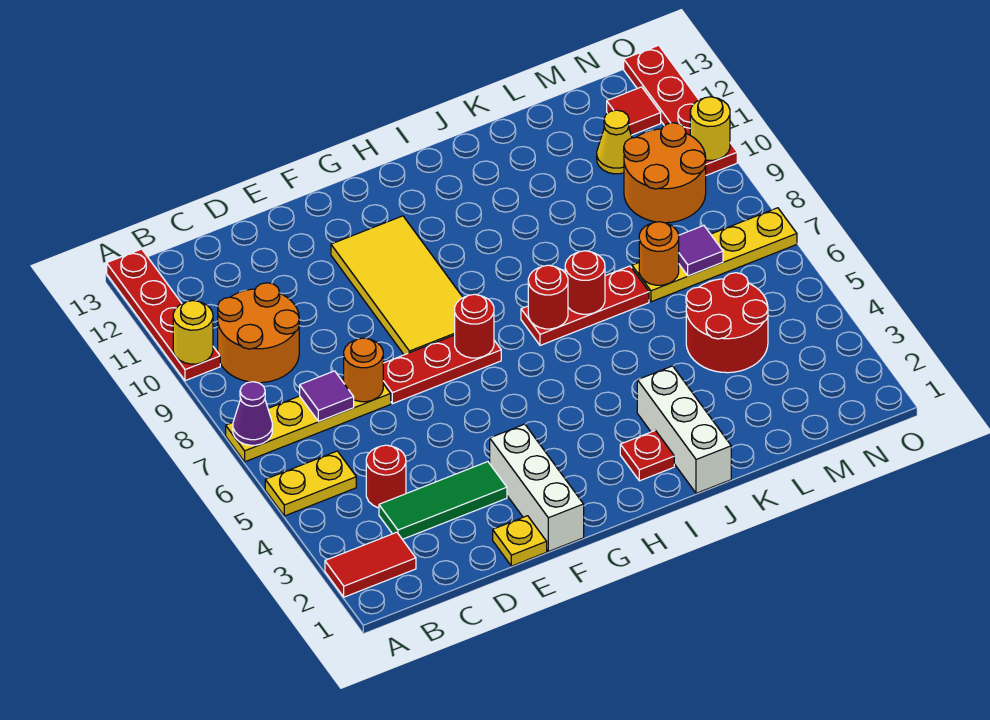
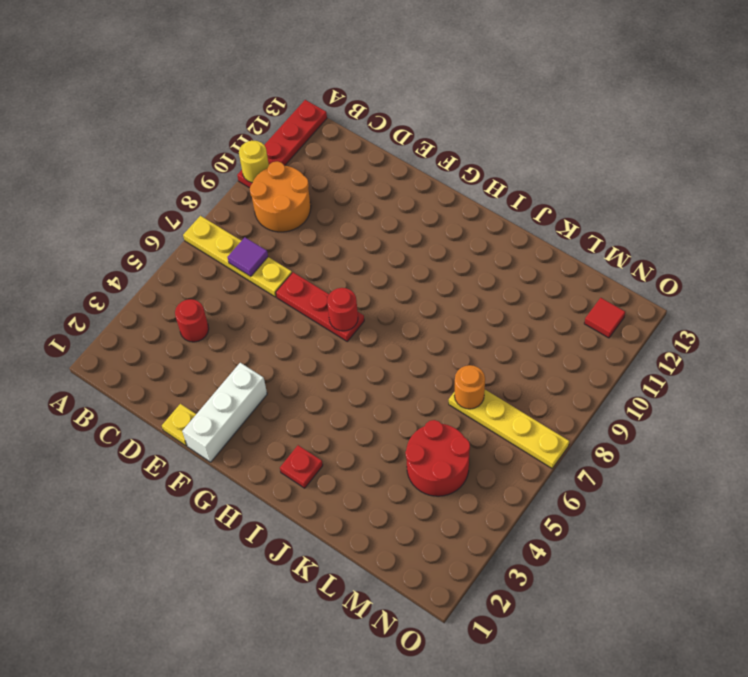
none -> red tile A2:B2 level 1
none -> yellow plate A5:B5 level 1
none -> green tile C3:E3 level 1
none -> yellow tile F8:G11 level 1

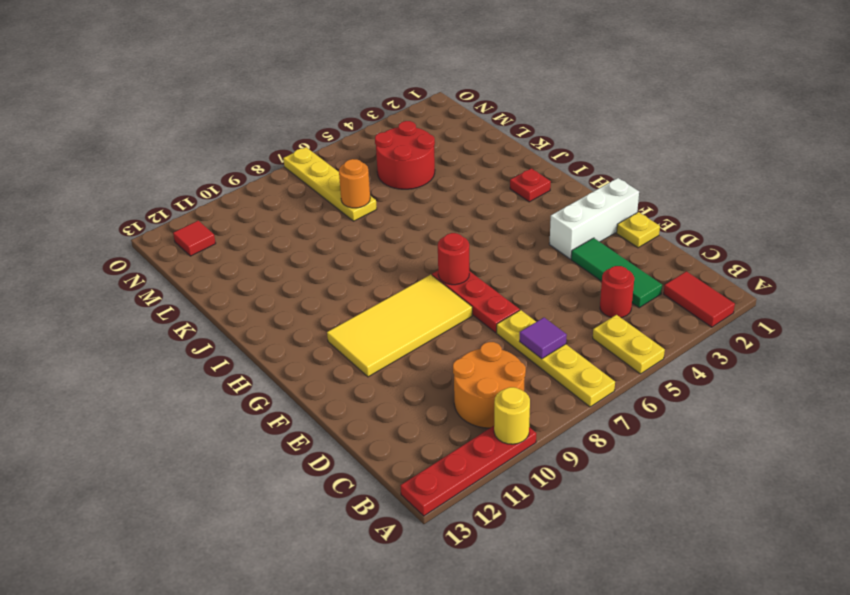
none -> red plate I7:K7 level 1
none -> white brick J1:J3 level 1
none -> orange round brick M9:N10 level 1
none -> yellow cone M11 level 1

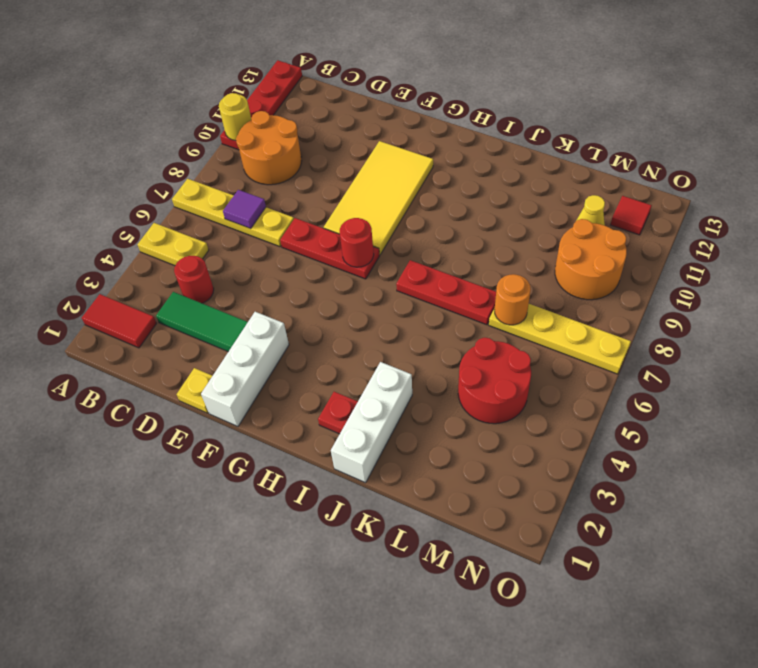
none -> red plate O10:O13 level 1
none -> purple cone A7 level 2
none -> orange round brick D7 level 2
none -> red round brick I7 level 2

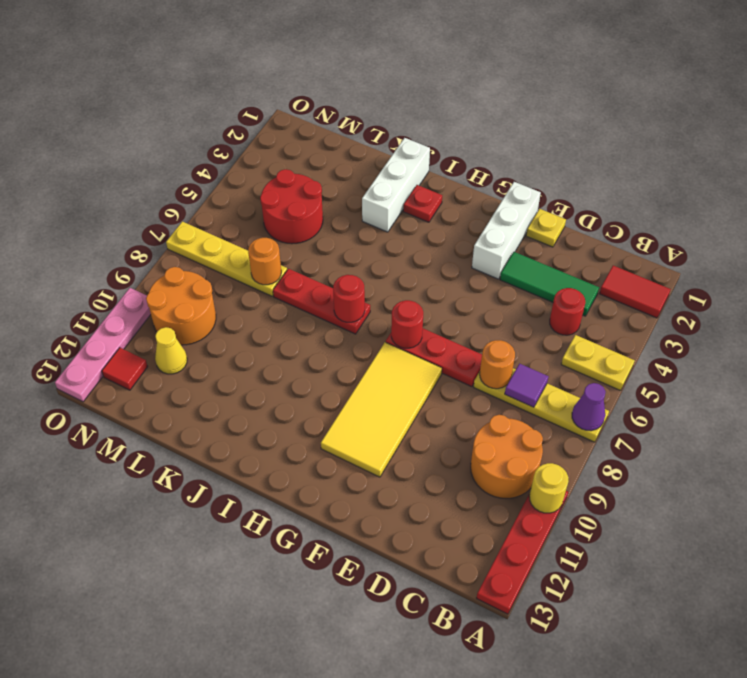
pink plate O10:O13 level 1 -> red plate O10:O13 level 1
none -> red round brick J7 level 2
none -> purple tile M7 level 2
none -> yellow round brick O10 level 2

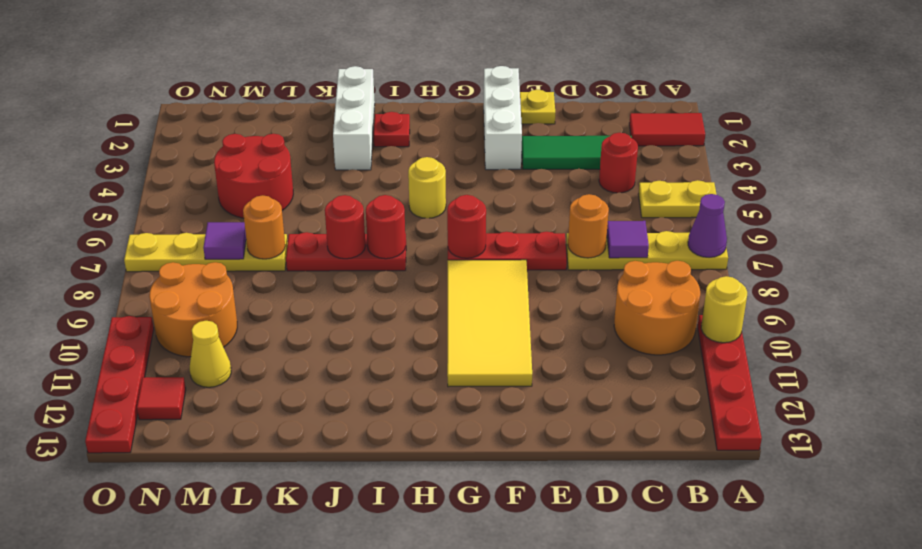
yellow round brick H5 level 1 -> yellow round brick O10 level 2

